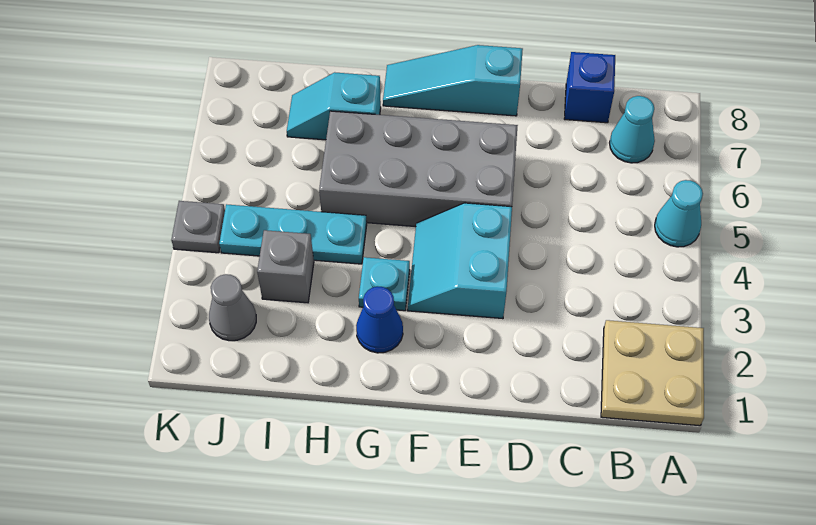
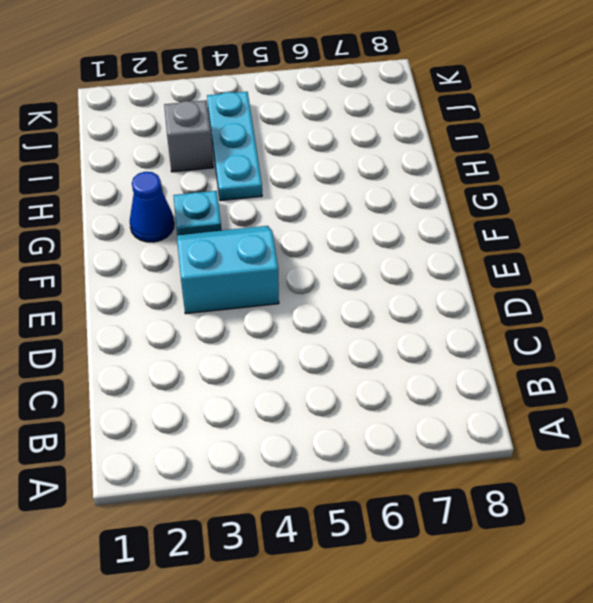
none -> tan plate A1:B2 level 1
none -> cyan cone A5 level 1
none -> cyan cone B7 level 1

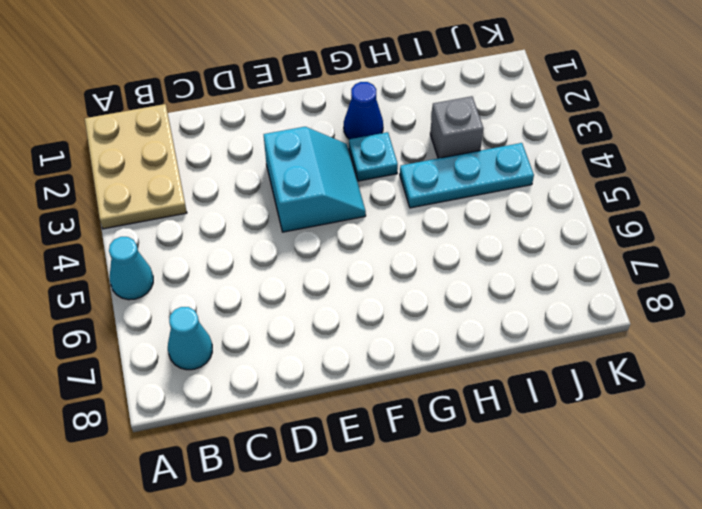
tan plate A1:B3 level 1 -> tan plate A1:B2 level 1
none -> blue brick C8 level 1
none -> grey brick E5:H6 level 1
none -> cyan slope E8:G8 level 1 top E

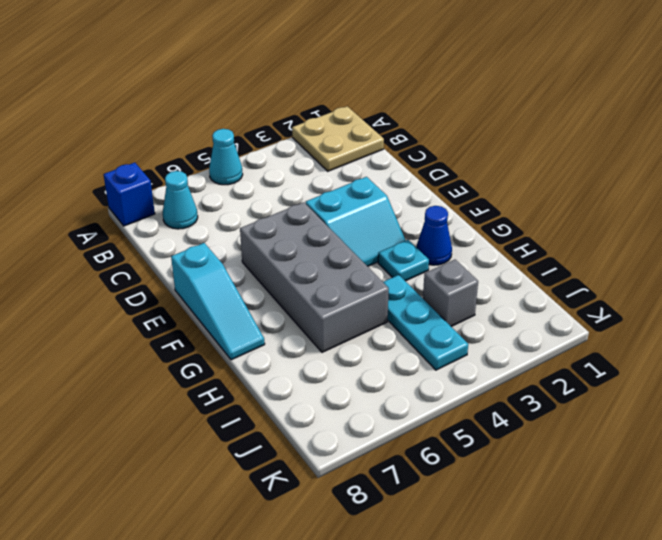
blue brick A8 level 1 -> blue brick C8 level 1
none -> cyan slope H7:I7 level 1 top H
none -> grey cone J2 level 1
none -> grey plate K4 level 1

